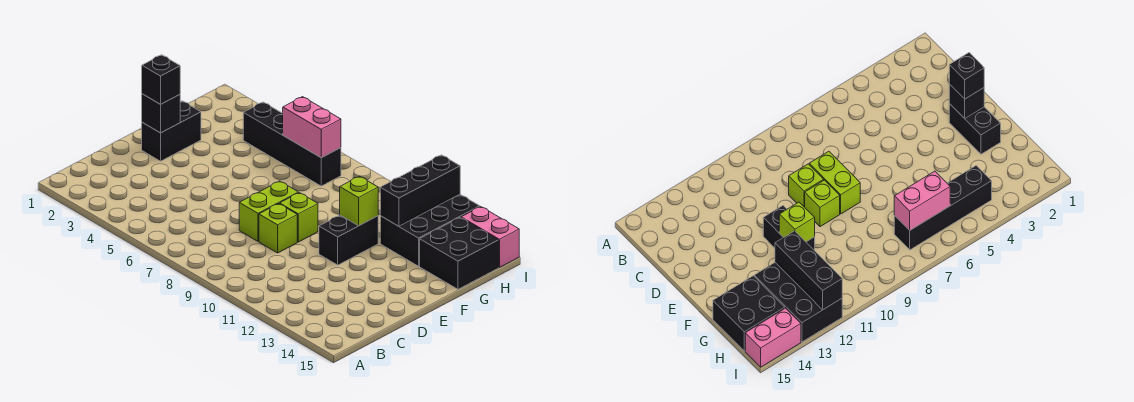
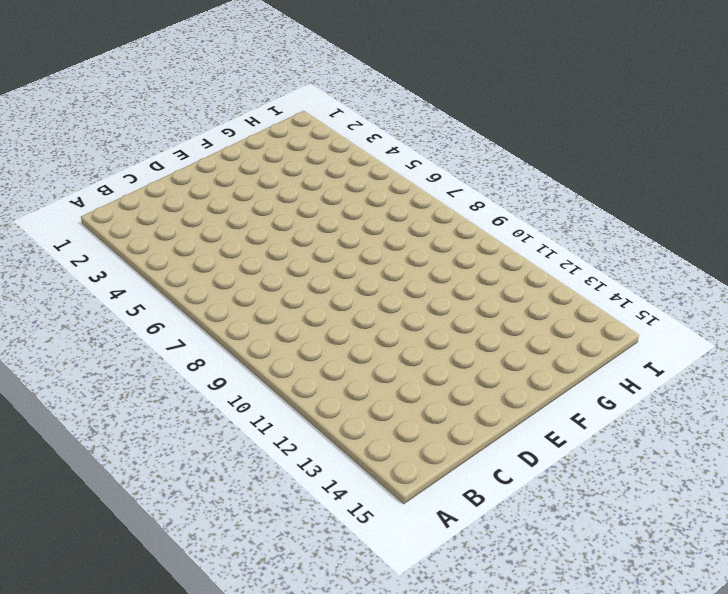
none -> lime brick D8:E8 level 1
none -> lime brick D9 level 1
none -> black brick E2:F2 level 1

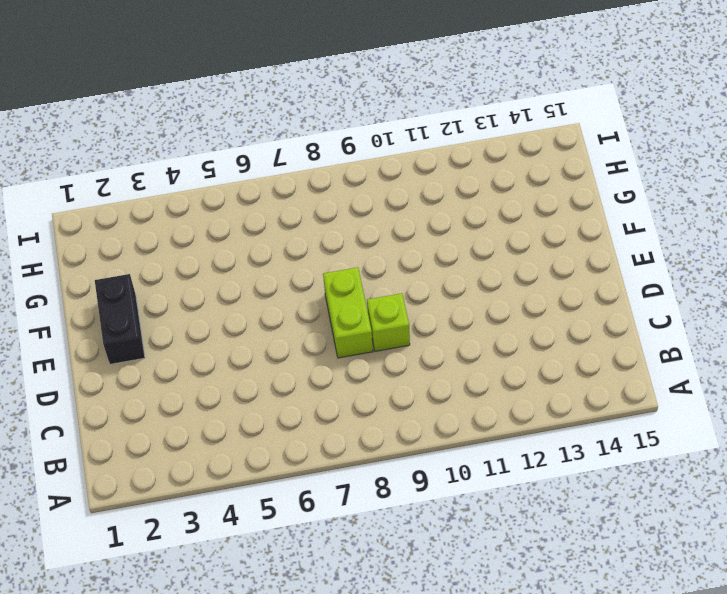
none -> lime brick E9 level 1
none -> black brick E11:F11 level 1
none -> black brick G12:I13 level 1

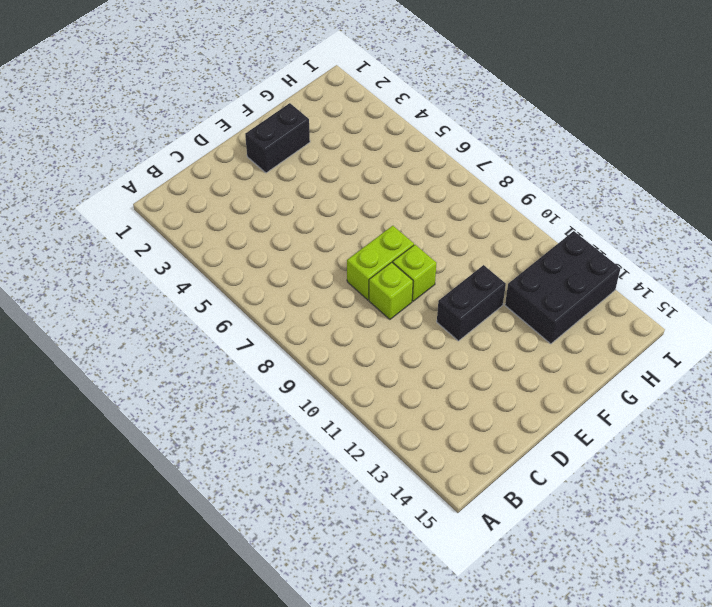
none -> black brick G14:H15 level 1
none -> black brick H4:H7 level 1
none -> pink brick I14:I15 level 1

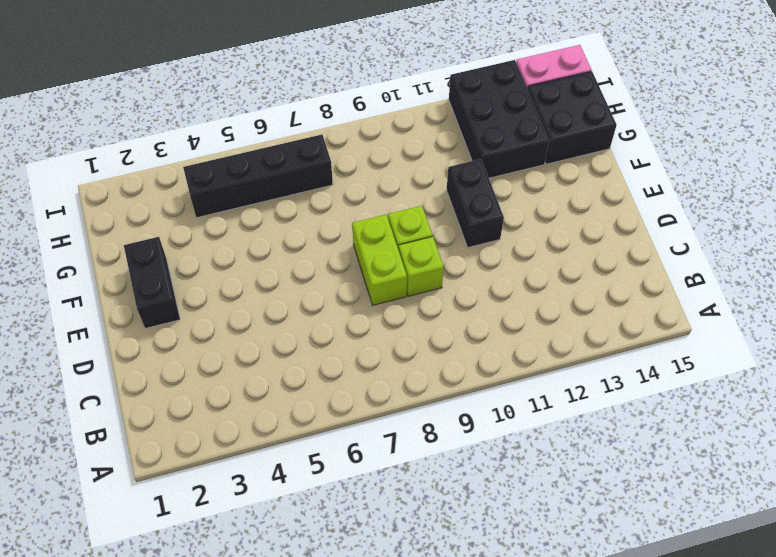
none -> black brick E2 level 2
none -> lime brick F11 level 2
none -> black brick G12:I12 level 2

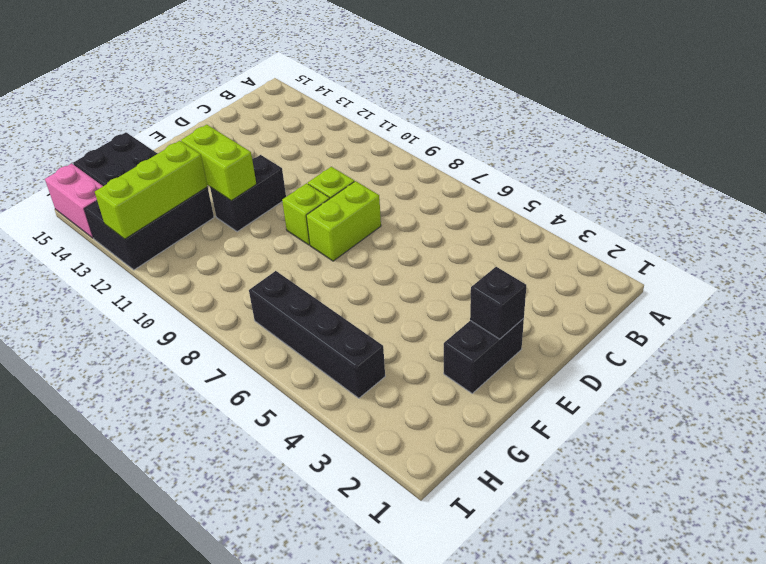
lime brick F11:F12 level 2 -> lime brick F11 level 2
lime brick G12:I12 level 2 -> black brick G12:I12 level 2
none -> pink brick H6:H7 level 2
none -> black brick E2 level 3

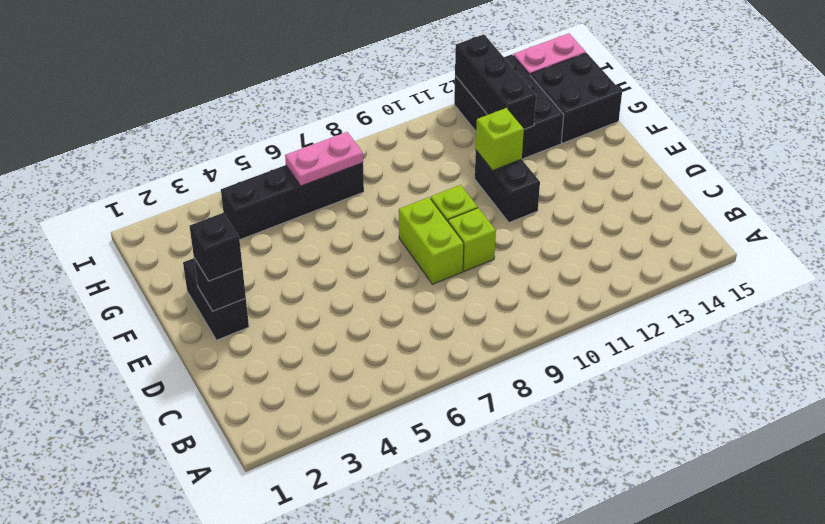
pink plate H6:H7 level 2 -> pink brick H6:H7 level 2

